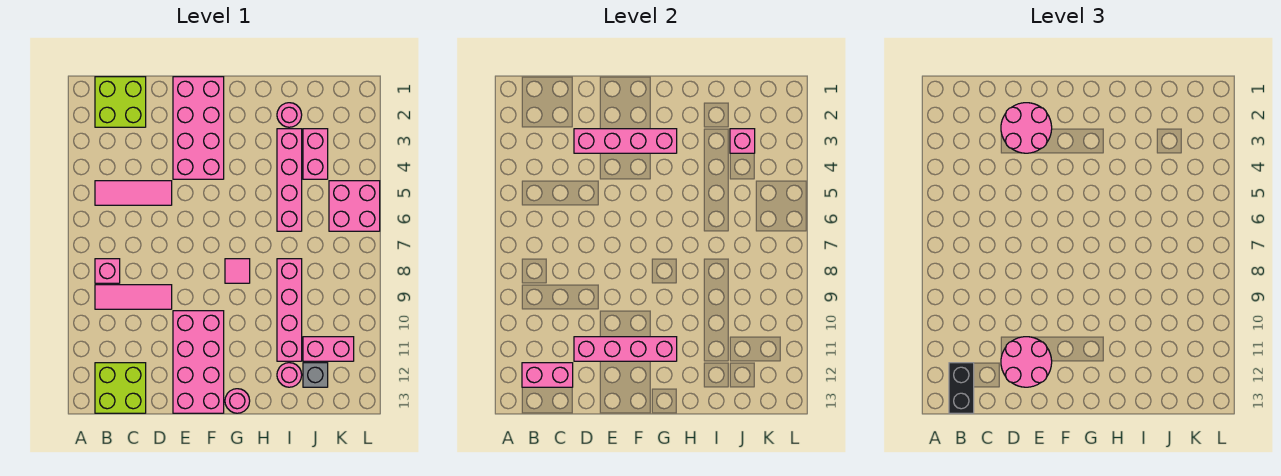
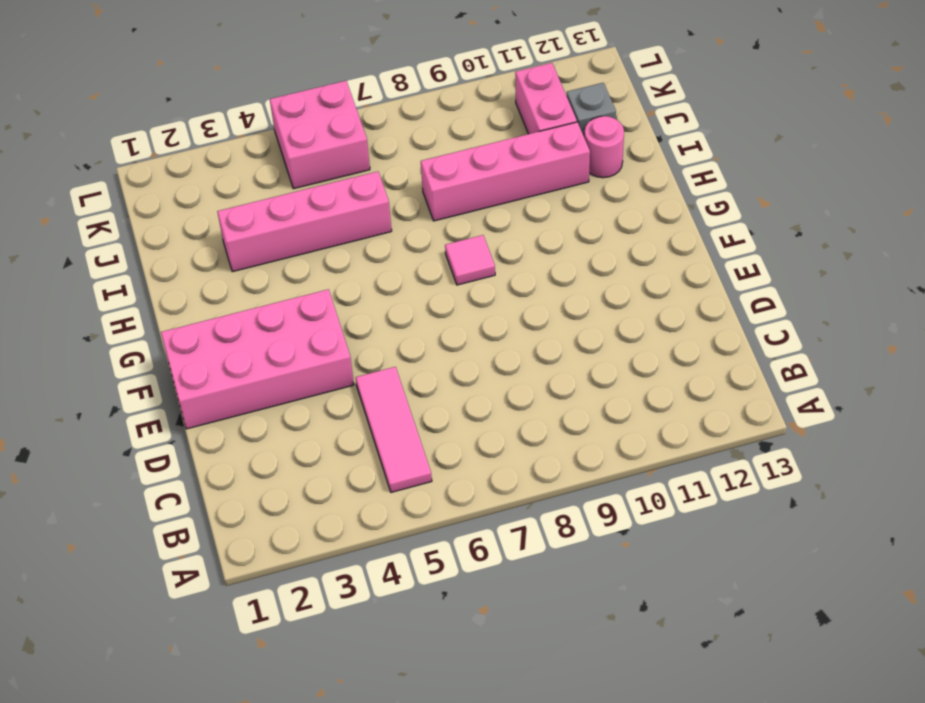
none -> lime brick B1:C2 level 1
none -> pink brick B8 level 1
none -> pink tile B9:D9 level 1

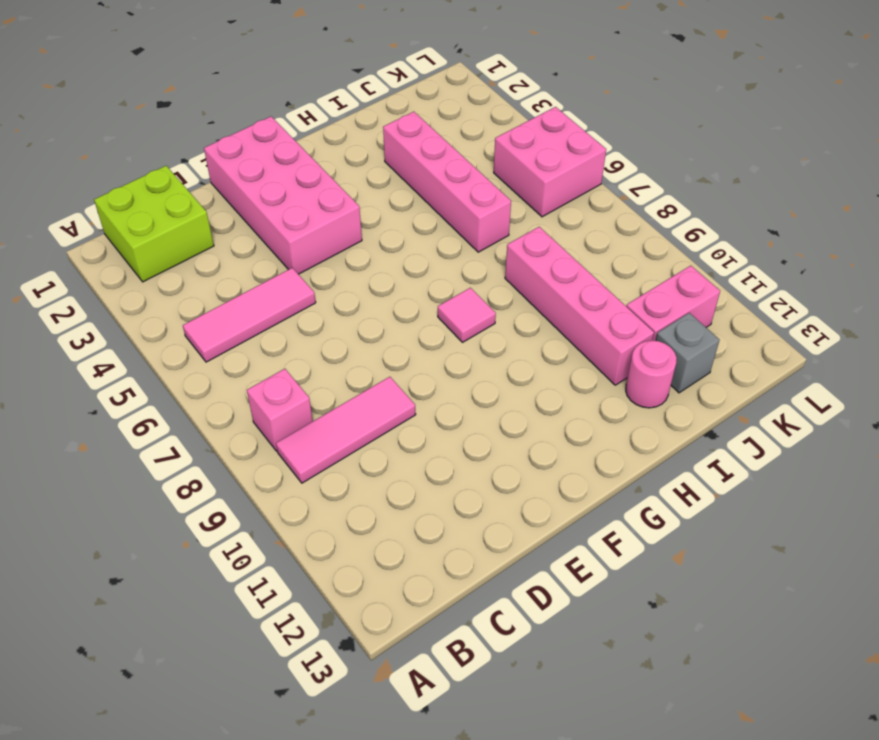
none -> lime brick B12:C13 level 1
none -> pink brick E10:F13 level 1
none -> pink round brick G13 level 1

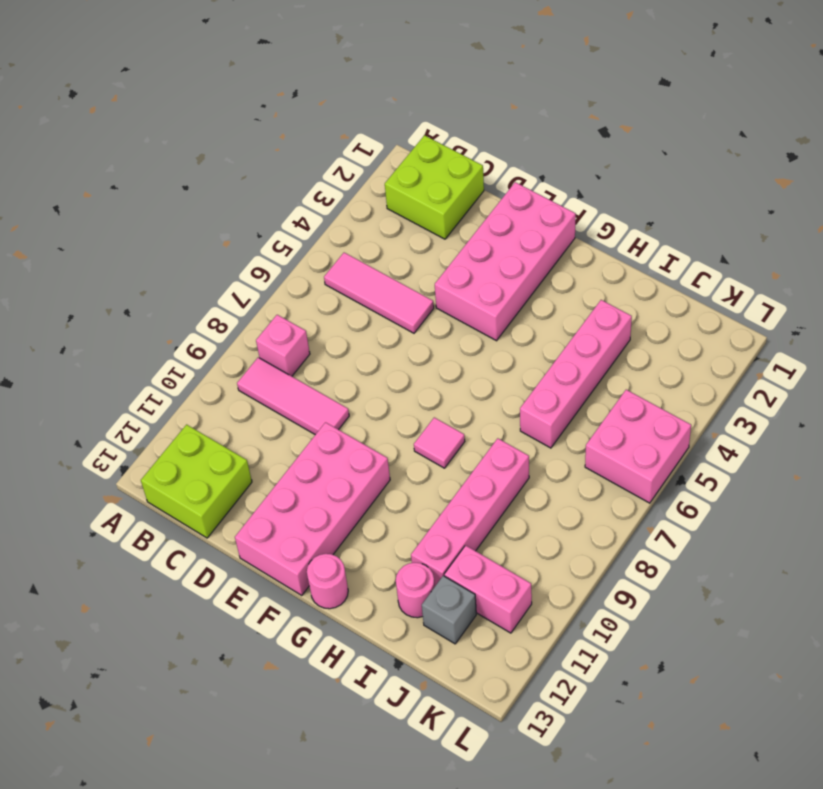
none -> pink round brick I2 level 1
none -> pink brick J3:J4 level 1
none -> pink brick B12:C12 level 2

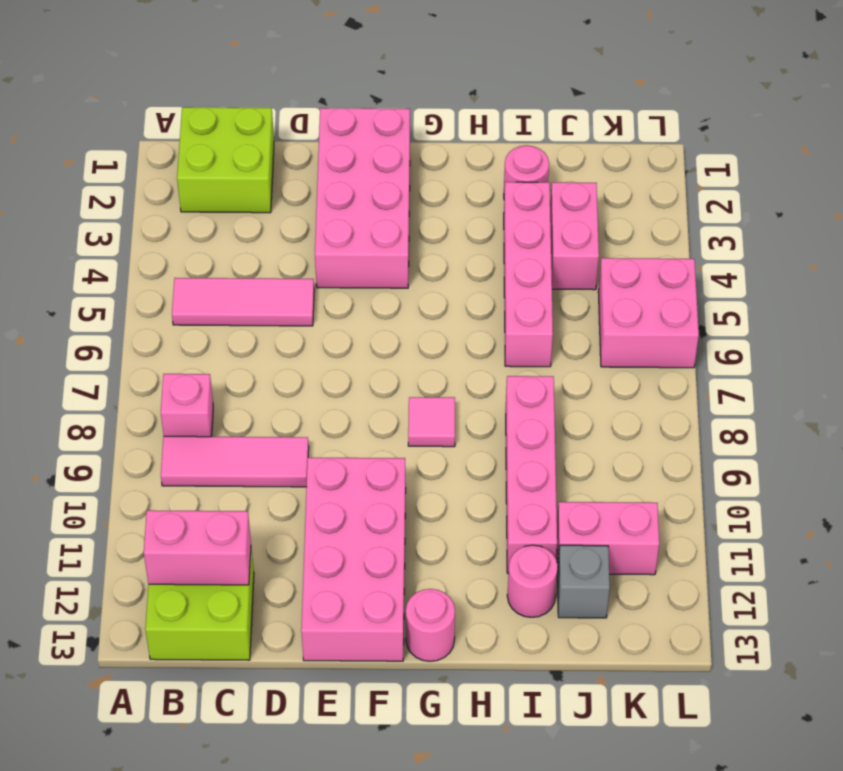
none -> pink brick D3:G3 level 2
none -> pink brick D11:G11 level 2
none -> pink brick J3 level 2

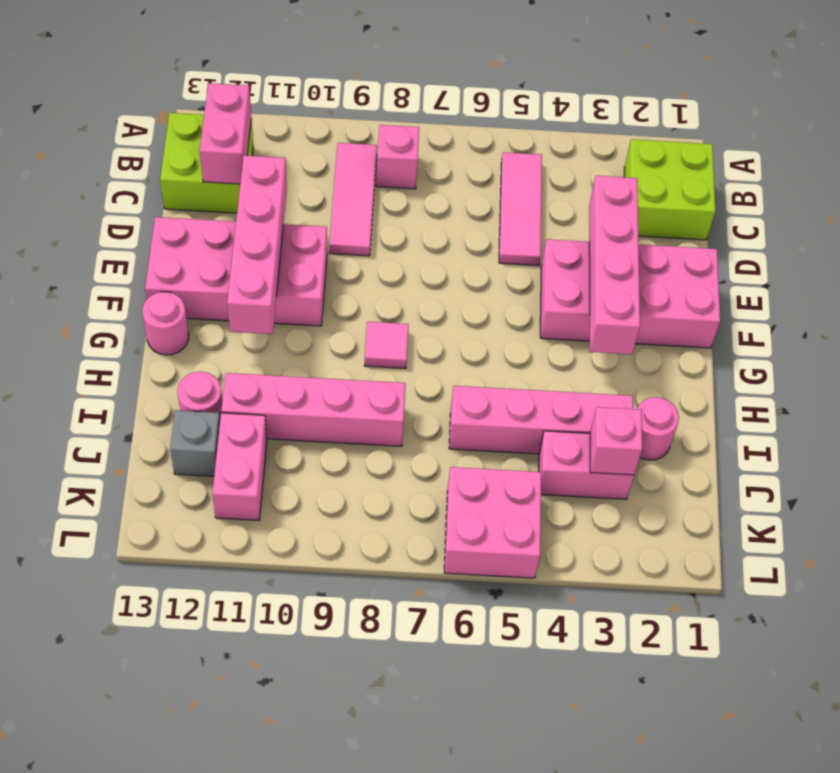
none -> black brick B12:B13 level 3
none -> pink round brick D2:E3 level 3
none -> pink round brick D11:E12 level 3

